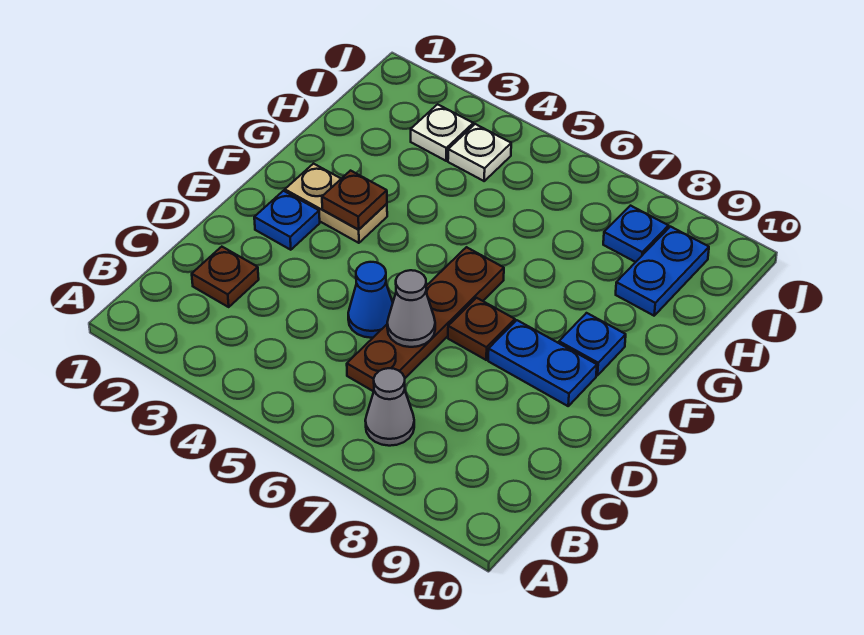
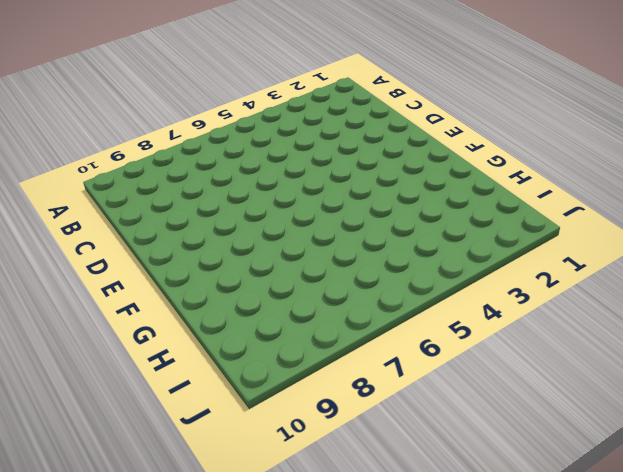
none -> grey cone B7 level 1
none -> brown plate C2 level 1
none -> brown plate C6:F6 level 1

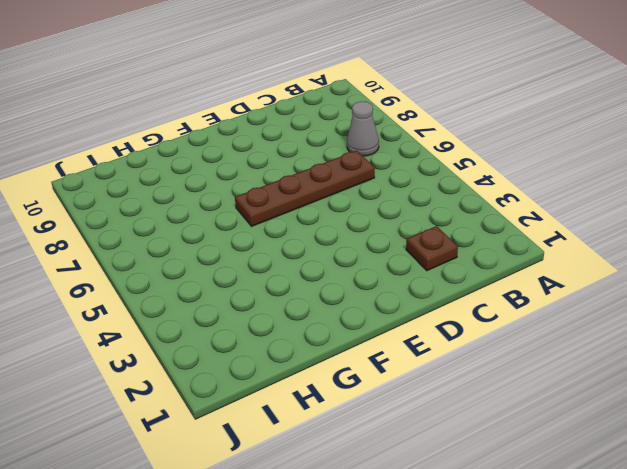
none -> blue cone D5 level 1
none -> blue plate E2 level 1
none -> brown plate E7 level 1

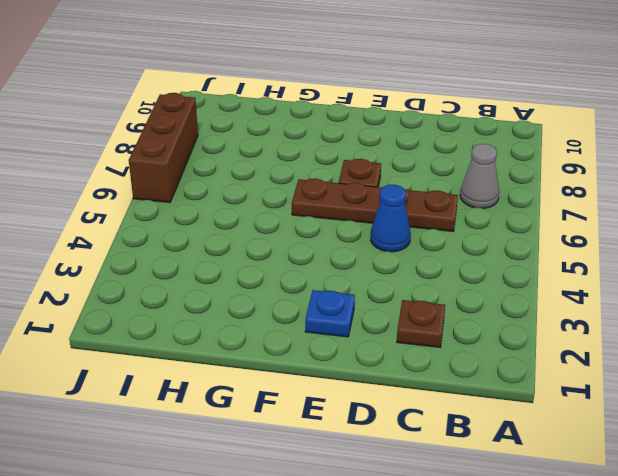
brown brick J6:J8 level 1 -> none
none -> blue plate E8:E9 level 1
none -> tan plate F2:F3 level 1
none -> blue plate F9 level 1

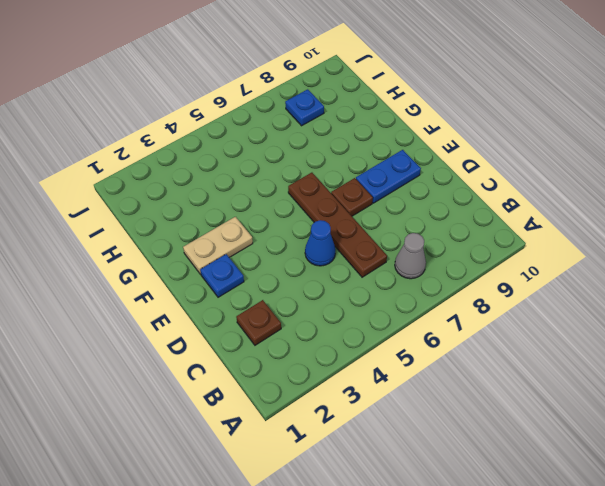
none -> blue plate F9 level 1
none -> blue plate H9:I9 level 1
none -> white plate I3 level 1

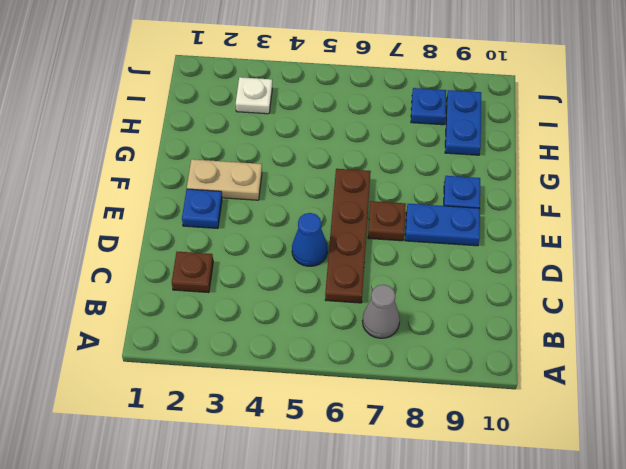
none -> white plate I4 level 1
none -> grey cone D6 level 2
none -> brown plate F3 level 2

